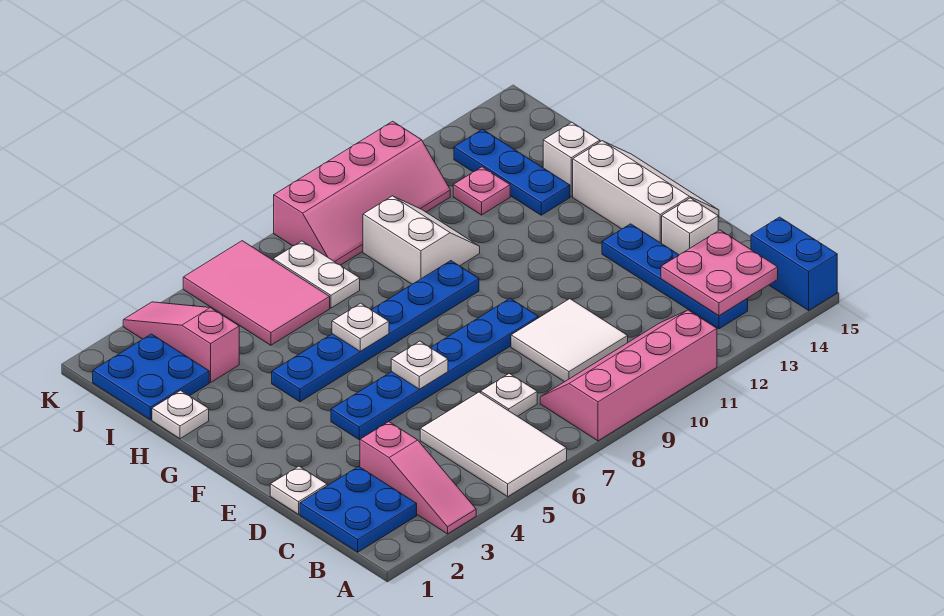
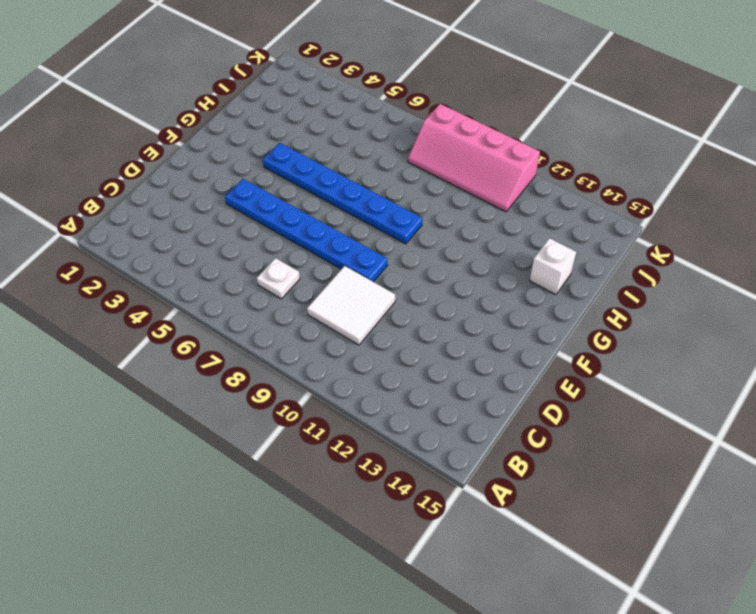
none -> pink slope A3:C3 level 1 top C
none -> white tile A5:C6 level 1
none -> pink slope A8:B11 level 1 top A

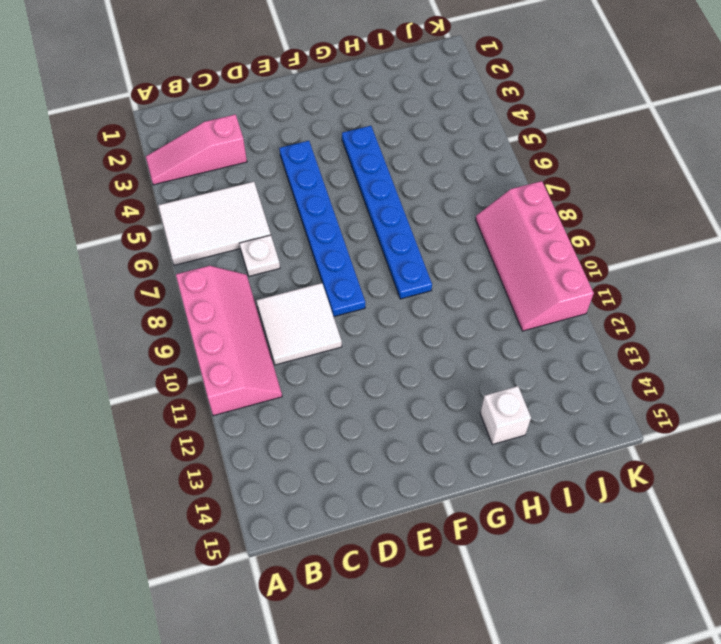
none -> blue brick A15:B15 level 1
none -> blue plate B1:C2 level 1
none -> blue plate B13:E13 level 1

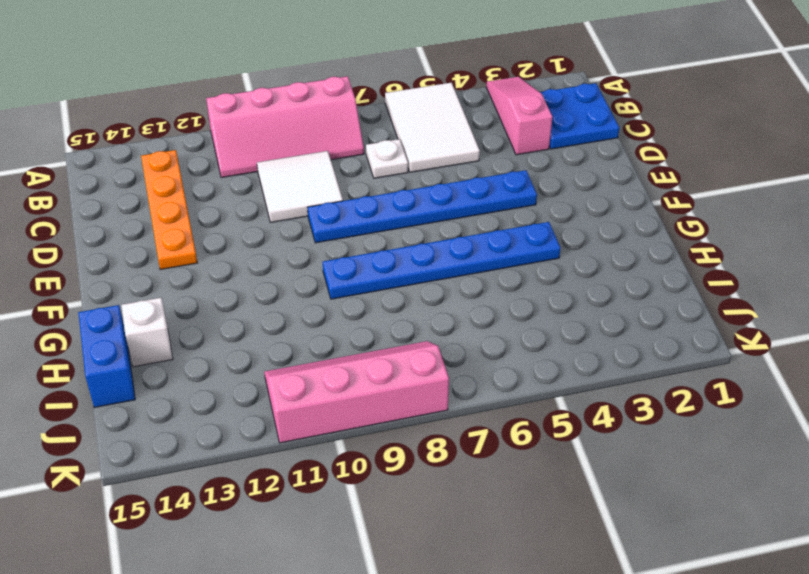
orange plate B13:E13 level 1 -> blue plate B13:E13 level 1
blue brick H15:I15 level 1 -> blue brick A15:B15 level 1
none -> white plate D1 level 1
none -> white brick D14 level 1
none -> white slope E14:G15 level 1 top 14

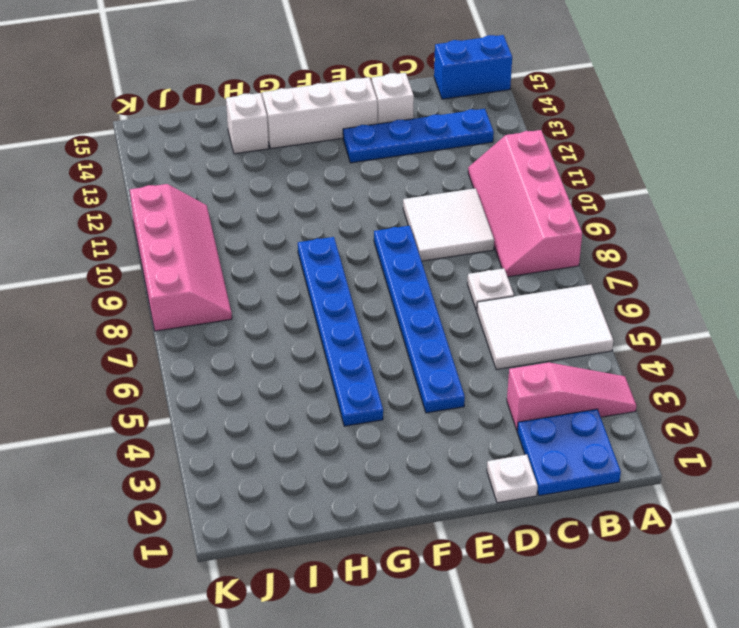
none -> white plate H1 level 1
none -> white slope H9:I10 level 1 top 9
none -> blue plate H13:J13 level 1

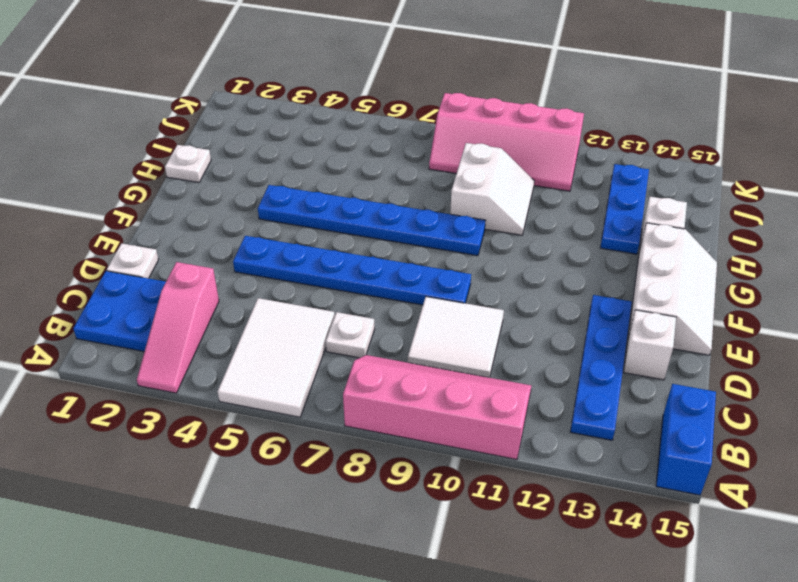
none -> blue plate I1:J2 level 1
none -> pink slope I3:K3 level 1 top I
none -> pink tile I5:K6 level 1

